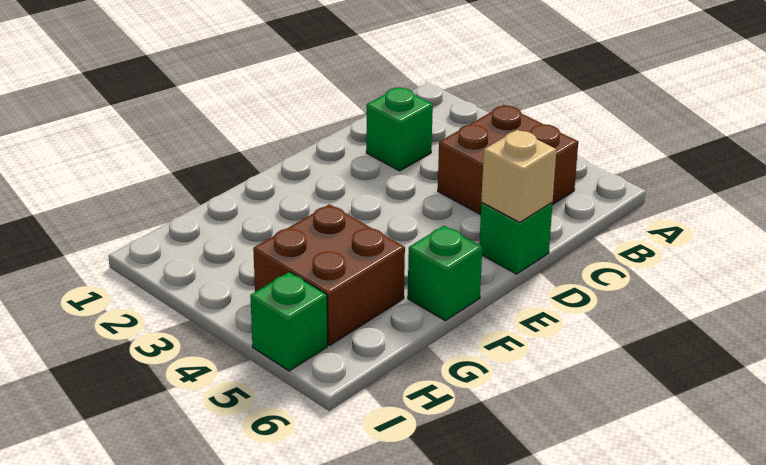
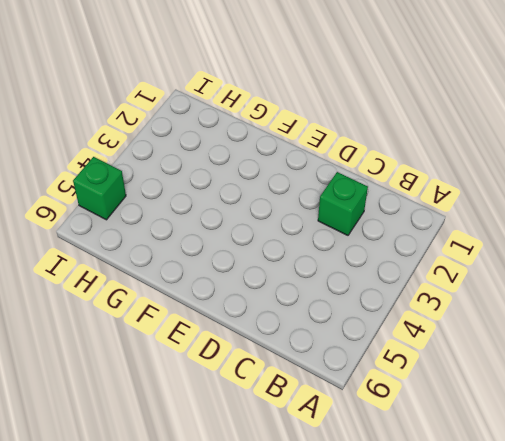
none -> brown brick B4:C5 level 1
none -> green brick D6 level 1

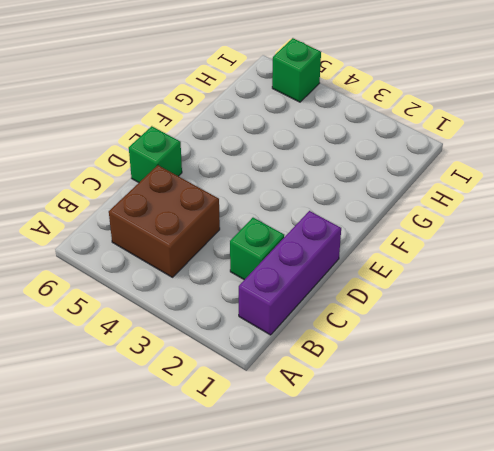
purple brick B1:D1 level 1 -> none
none -> green brick F6 level 1
none -> brown brick G4:H5 level 1

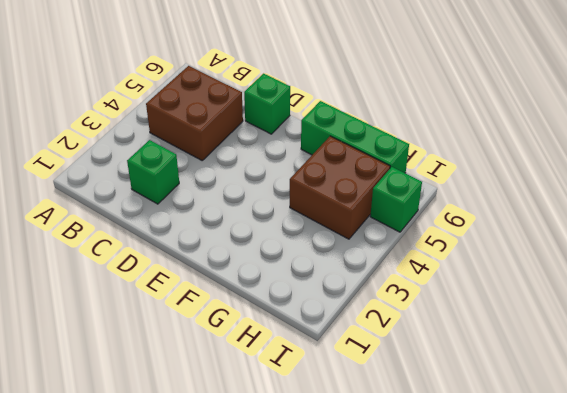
green brick F6:H6 level 1 -> green brick F6 level 1
none -> tan brick D6 level 2

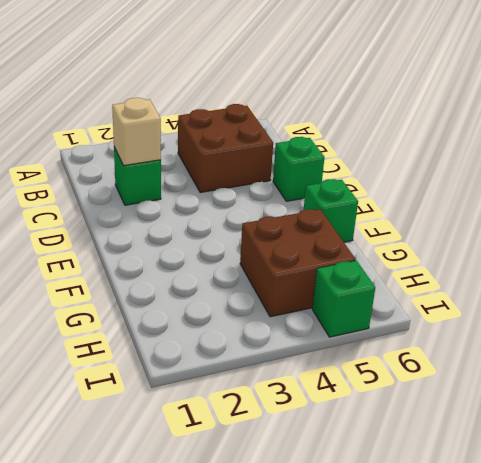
tan brick C2 level 2 -> tan brick D6 level 2

